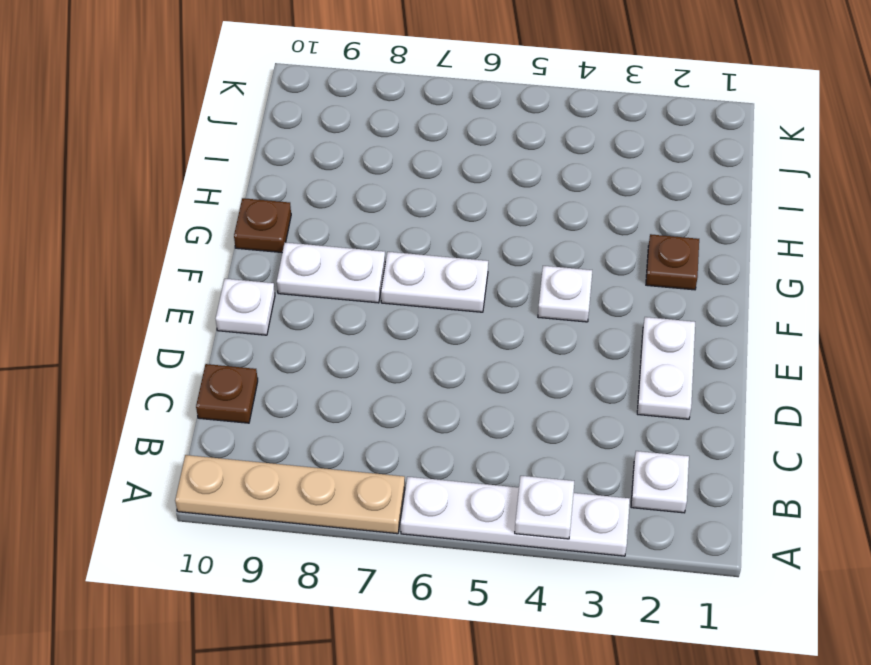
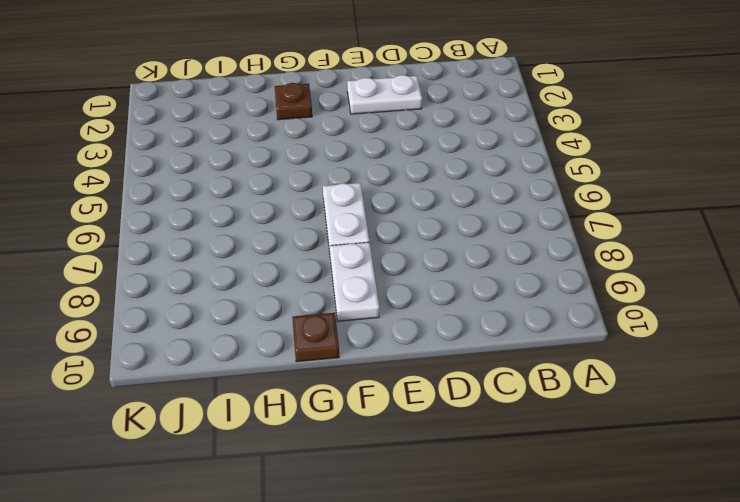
none -> white plate A3:A6 level 1
none -> tan plate A7:A10 level 1
none -> white plate B2 level 1

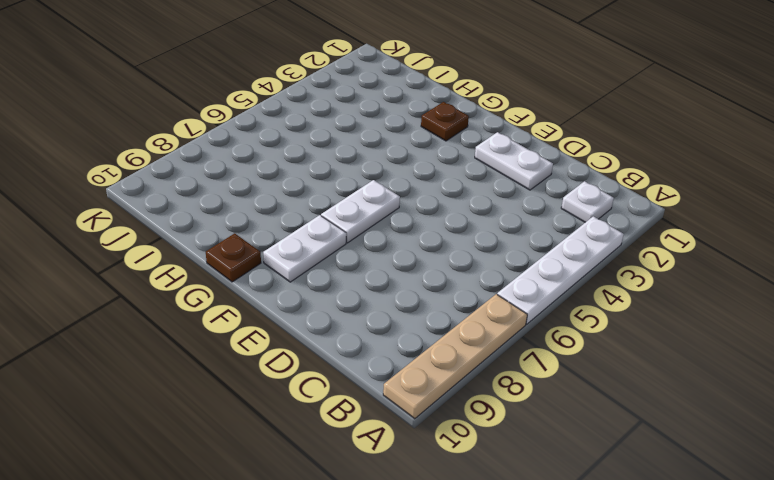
none -> brown plate C10 level 1
none -> white plate E10 level 1
none -> white plate F4 level 1

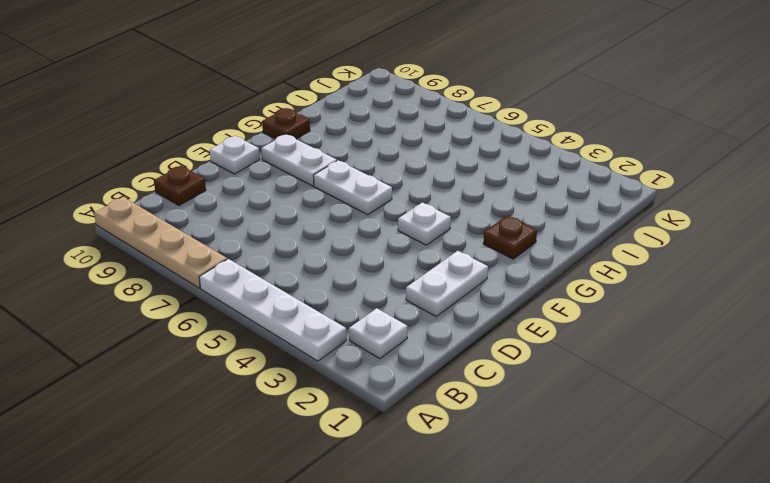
none -> white plate A4 level 2

